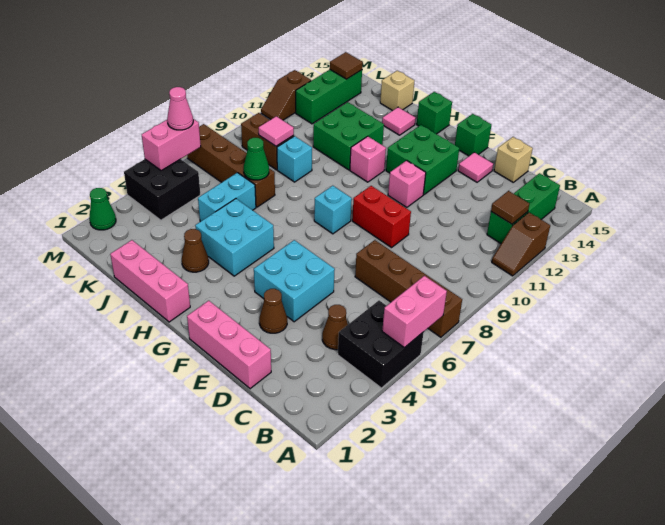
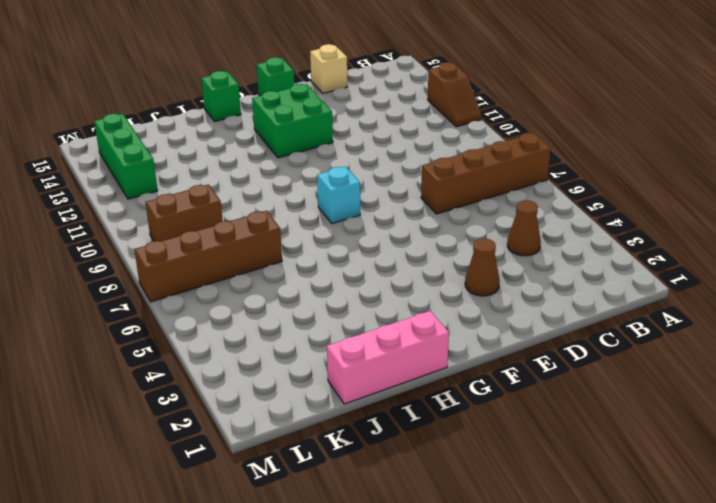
none -> black brick A4:B5 level 1
none -> green brick B12:B14 level 1
none -> pink brick D1:F1 level 1
none -> cyan brick E4:F5 level 1

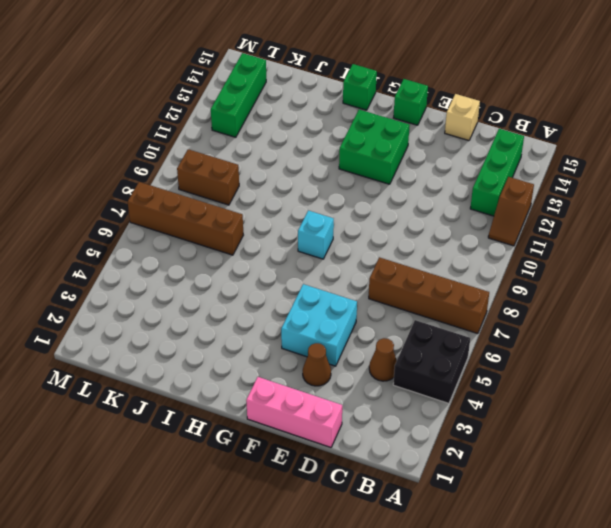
none -> red brick E9:F9 level 1
none -> pink tile E14 level 1
none -> pink brick F11 level 1
none -> pink brick H1:J1 level 1

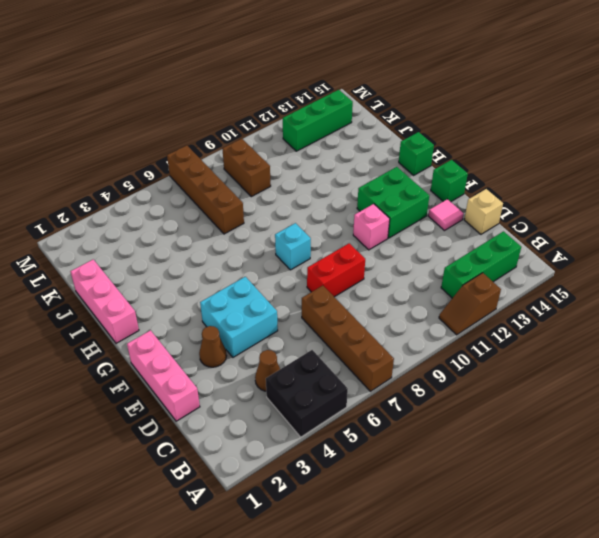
red brick E8:E9 level 1 -> red brick E9:F9 level 1
none -> cyan brick H4:I5 level 1
none -> pink brick H11 level 1
none -> brown cone I3 level 1
none -> green brick I11:J12 level 1

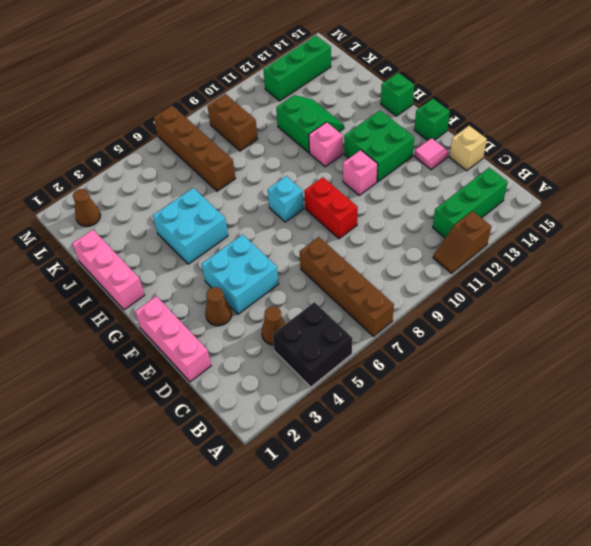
green slope I11:J12 level 1 top 11 -> green brick I11:J12 level 1
brown cone L2 level 1 -> brown cone I3 level 1
none -> pink tile I14 level 1
none -> cyan brick J5:J6 level 1
none -> cyan brick J9 level 1
none -> tan brick J15 level 1

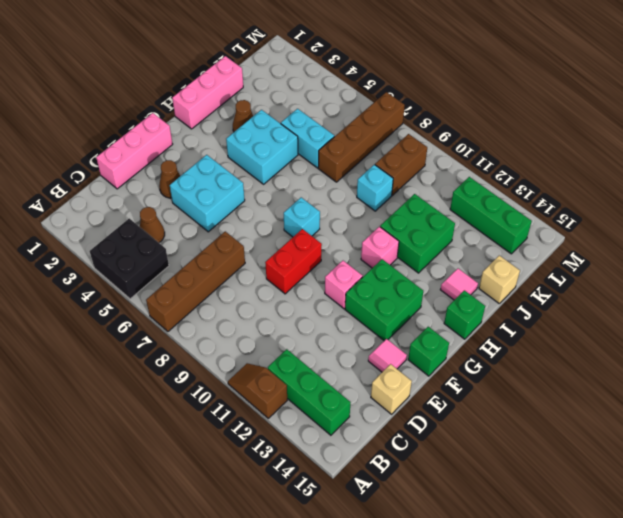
none -> black brick L4:M5 level 1
none -> green cone M2 level 1
none -> brown slope M11:M12 level 1 top 12
none -> pink brick A5:A6 level 2

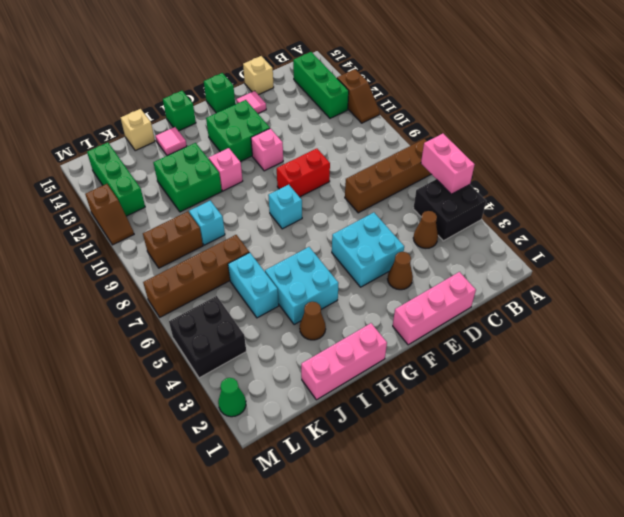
none -> brown tile B12 level 2
none -> green cone J7 level 2
none -> pink tile K9 level 2
none -> brown tile L14 level 2

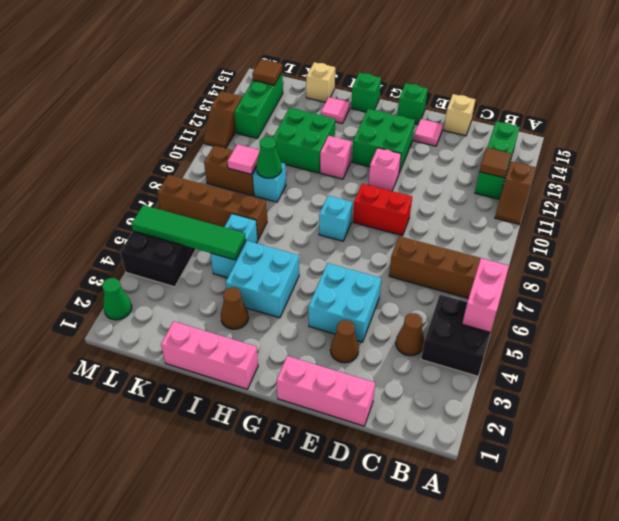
green tile J5:M5 level 2 -> pink brick M5:M6 level 2
green cone J9 level 2 -> green cone J7 level 2
none -> pink cone M6 level 3

